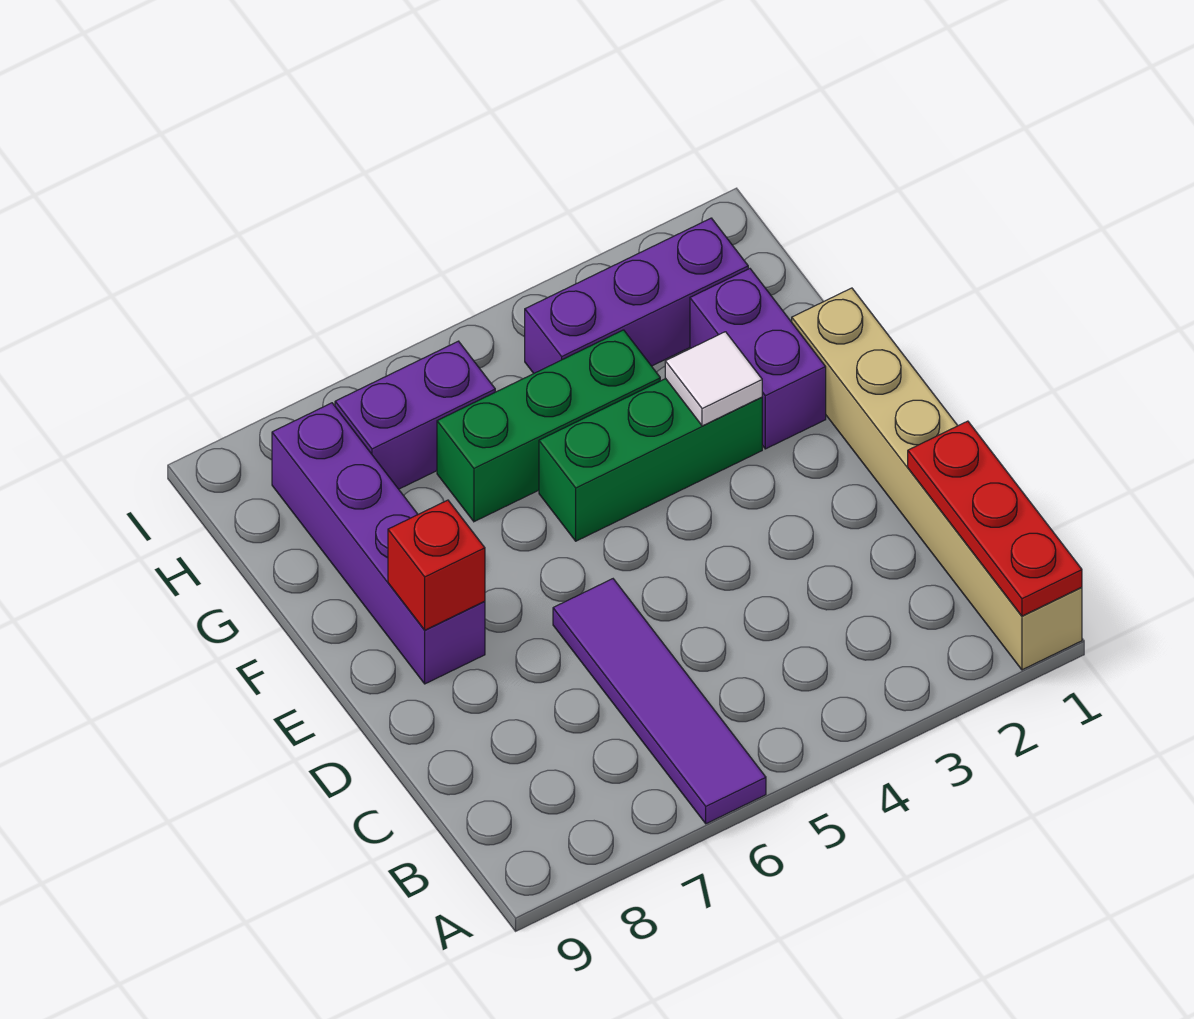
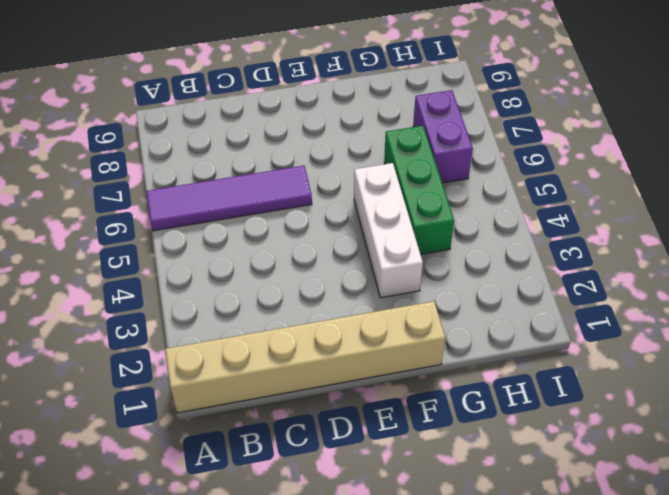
white brick F3:F5 level 1 -> green brick F3:F5 level 1
none -> purple brick E8:H8 level 1
none -> purple brick F2:G2 level 1

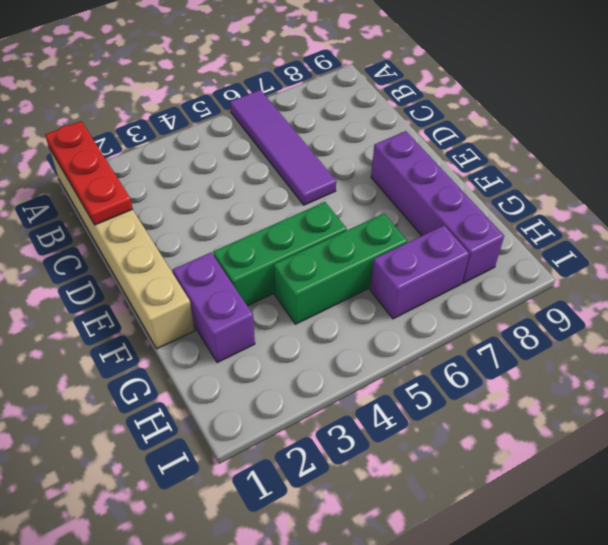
none -> purple brick H2:H4 level 1
none -> red brick E8 level 2

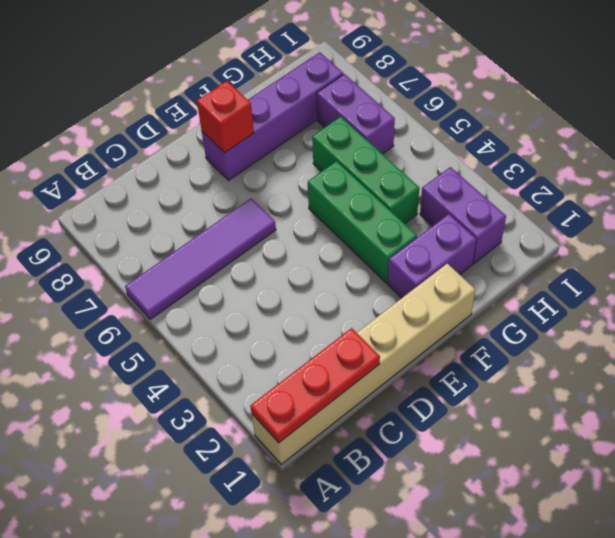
purple brick H2:H3 level 1 -> purple brick H2:H4 level 1
none -> white tile F3 level 2

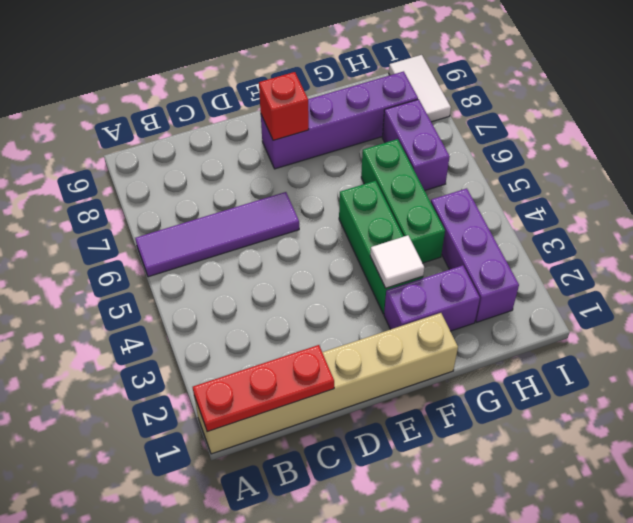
white tile I8:I9 level 1 -> none

